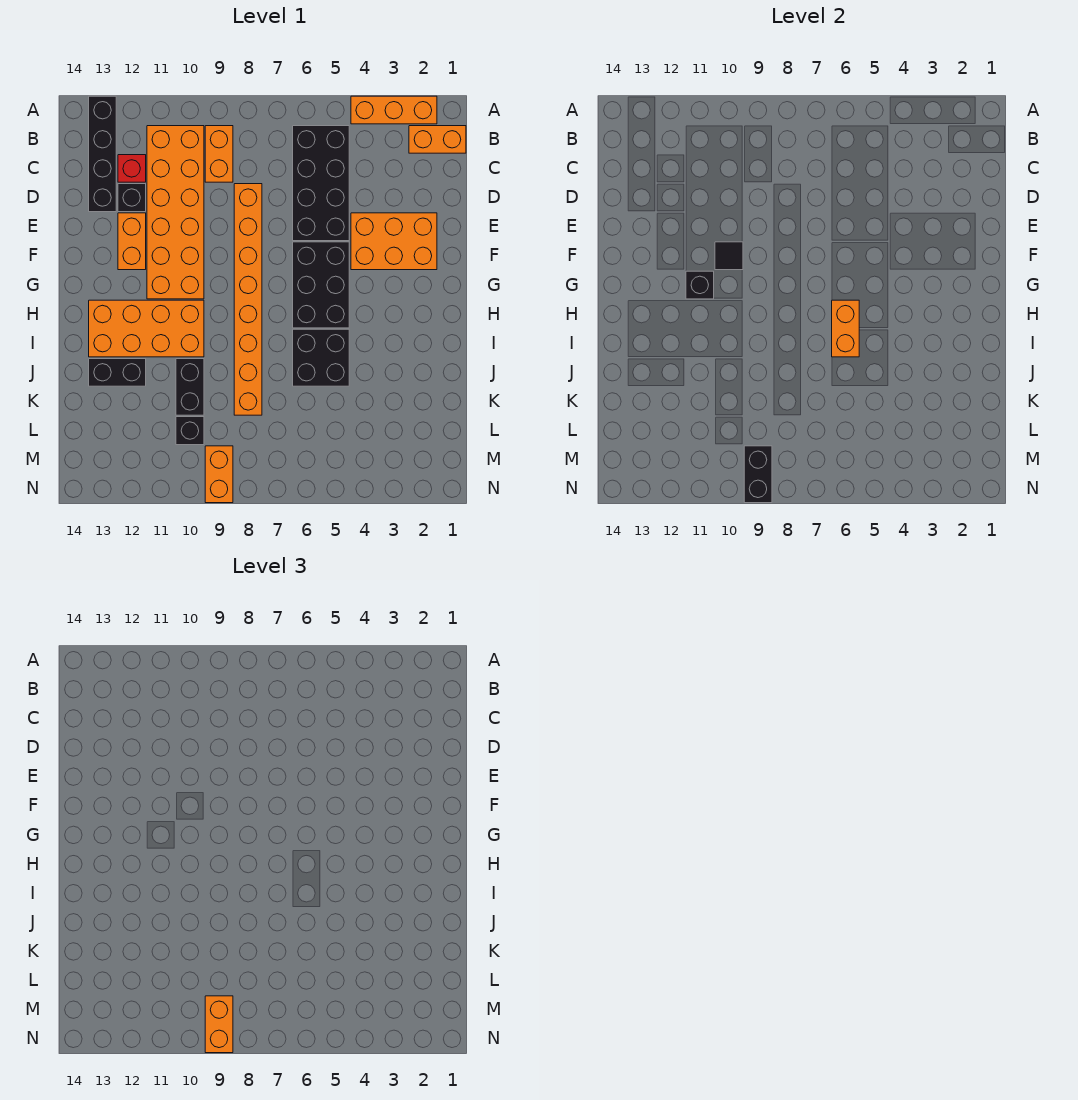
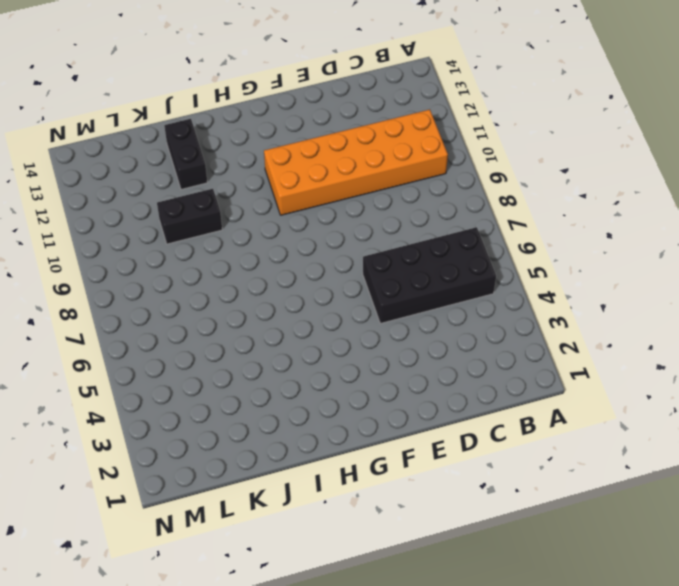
none -> orange brick A2:A4 level 1
none -> black brick A13:D13 level 1
none -> orange brick B1:B2 level 1

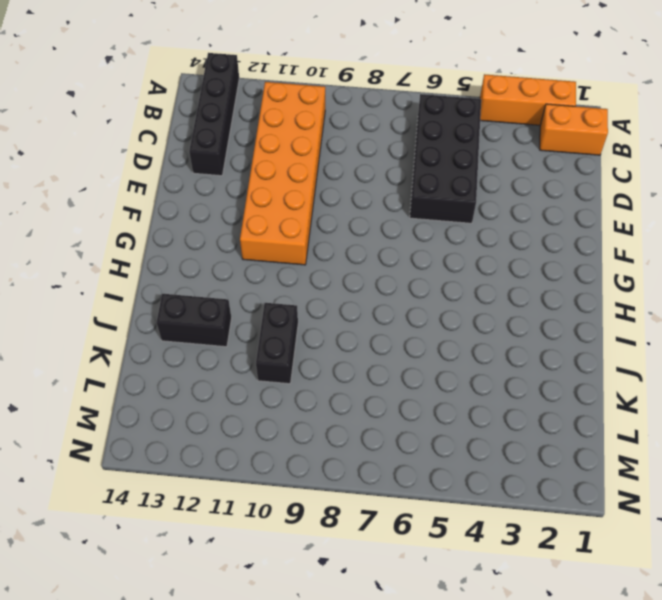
none -> orange brick B9:C9 level 1
none -> red brick C12 level 1
none -> orange brick D8:K8 level 1

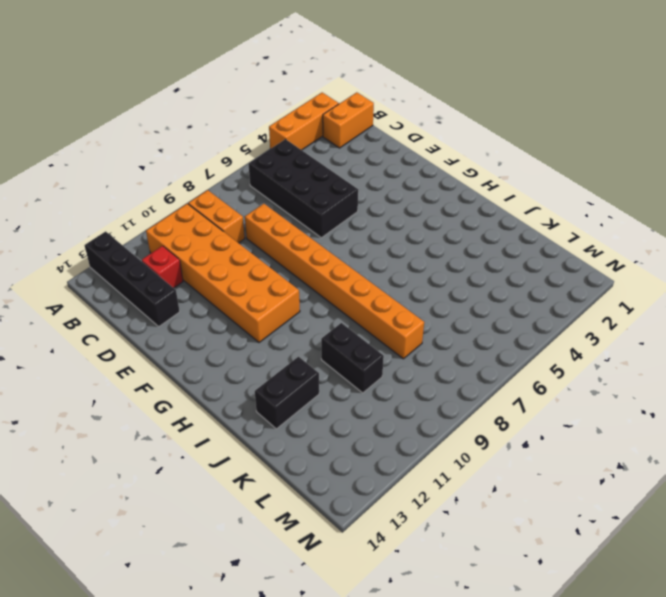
none -> black brick D12 level 1
none -> orange brick E2:F4 level 1
none -> orange brick E12:F12 level 1

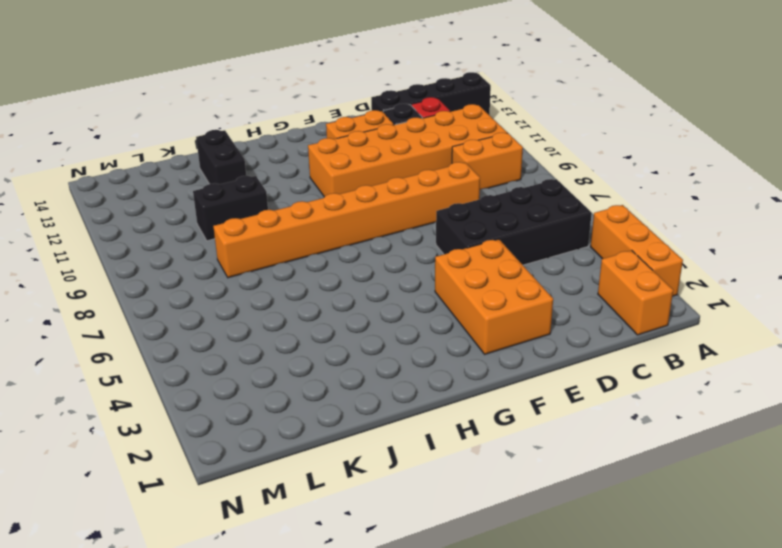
none -> black brick F5:H6 level 1
none -> orange brick H10:I13 level 1
none -> black brick I5:J6 level 1

